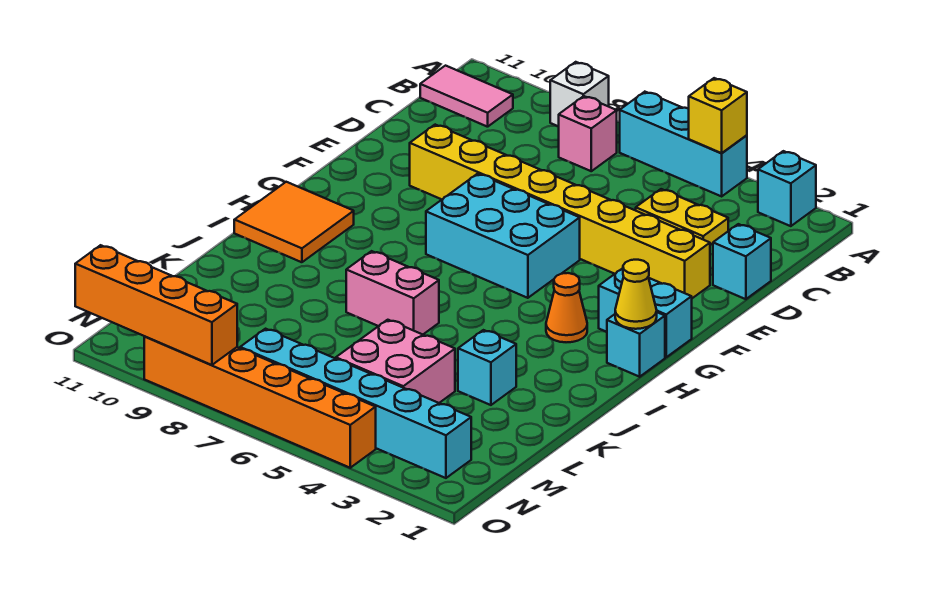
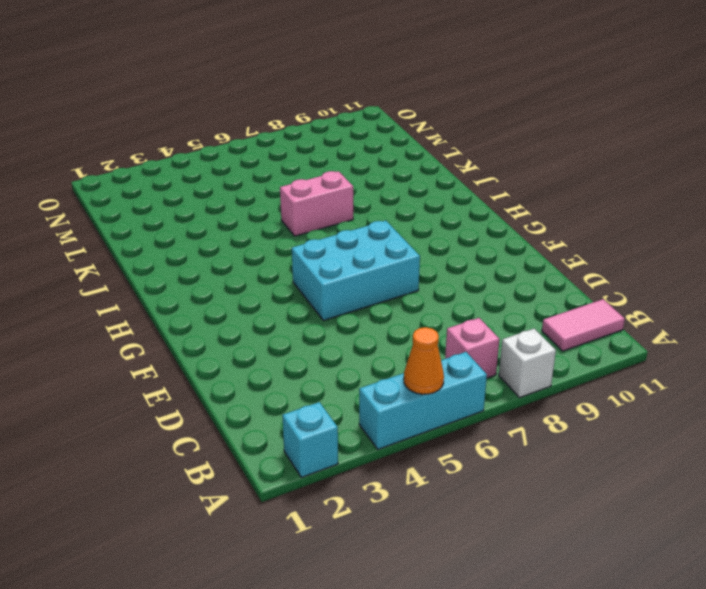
orange cone A5 level 2 -> orange cone H3 level 1
none -> yellow plate C3:C4 level 1
none -> cyan brick D1 level 1
none -> yellow brick E2:E9 level 1

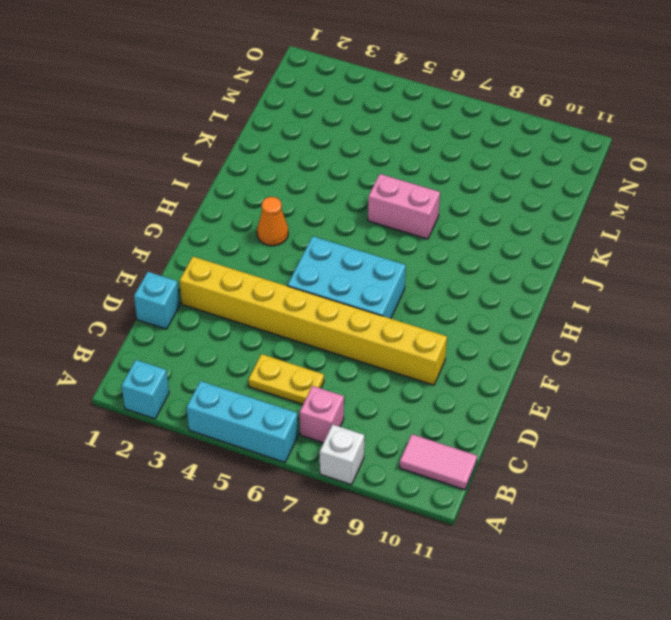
yellow plate C5:C6 level 1 -> yellow plate C3:C4 level 1
none -> cyan brick G1:G2 level 1
none -> cyan brick H1 level 1
none -> orange tile H10:I11 level 1

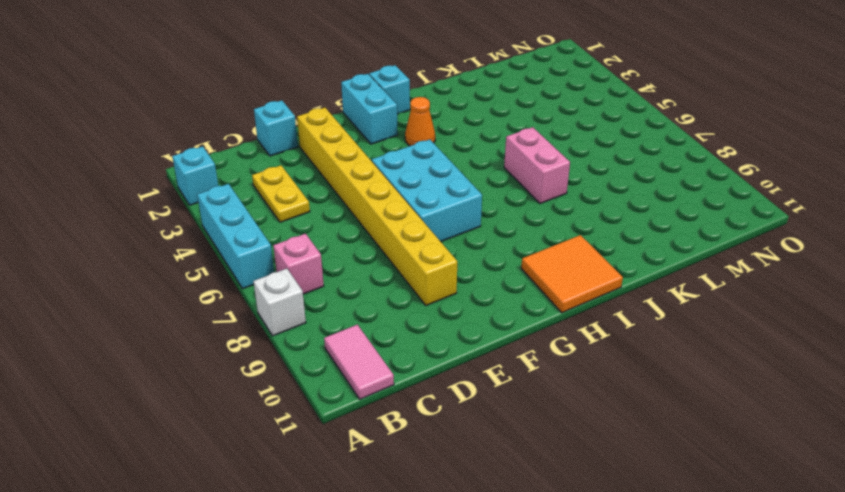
none -> cyan brick K3 level 1
none -> pink brick L4:M5 level 1
none -> cyan brick N2:N7 level 1

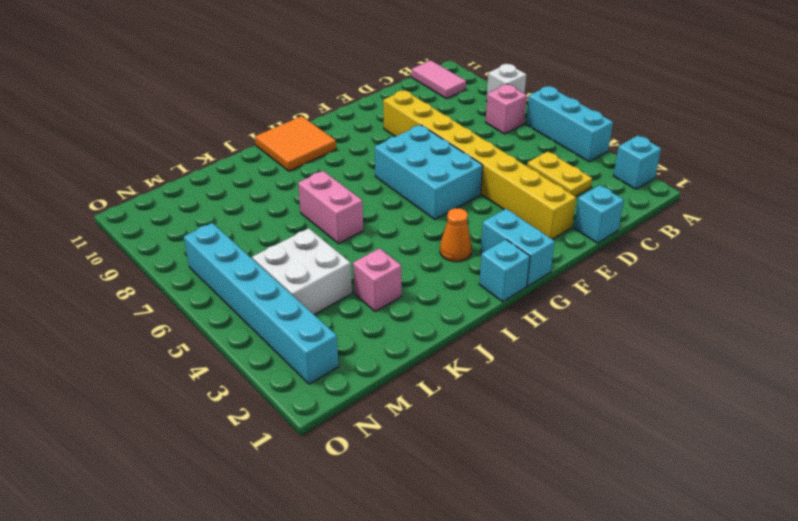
pink brick K3 level 1 -> cyan brick K3 level 1
white brick L4:M5 level 1 -> pink brick L4:M5 level 1
none -> orange brick O4:O9 level 1
none -> yellow brick A4 level 2
none -> yellow cone H1 level 2

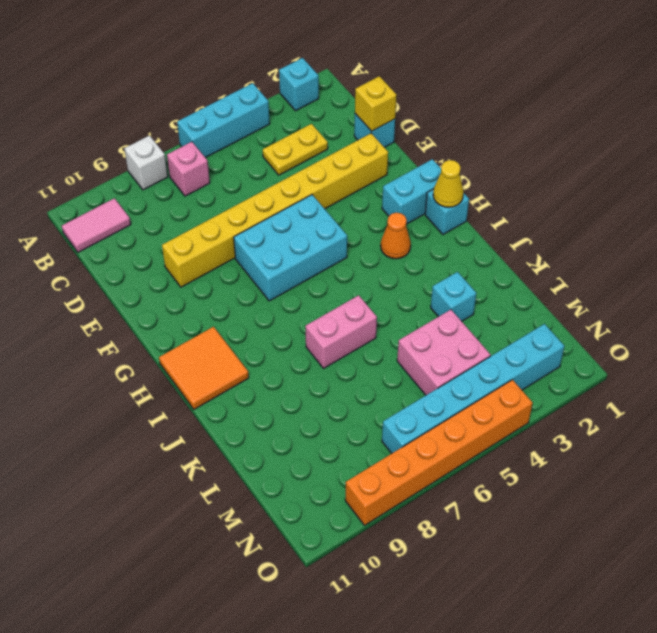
yellow brick D1 level 2 -> yellow brick A4 level 2
none -> orange brick O8:O11 level 2

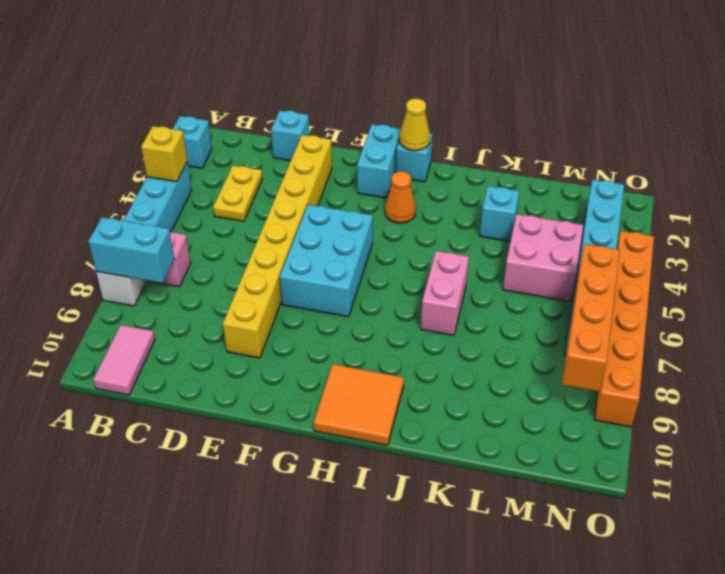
cyan brick A8:B8 level 2 -> none
orange brick N6:N9 level 2 -> orange brick O8:O11 level 2

